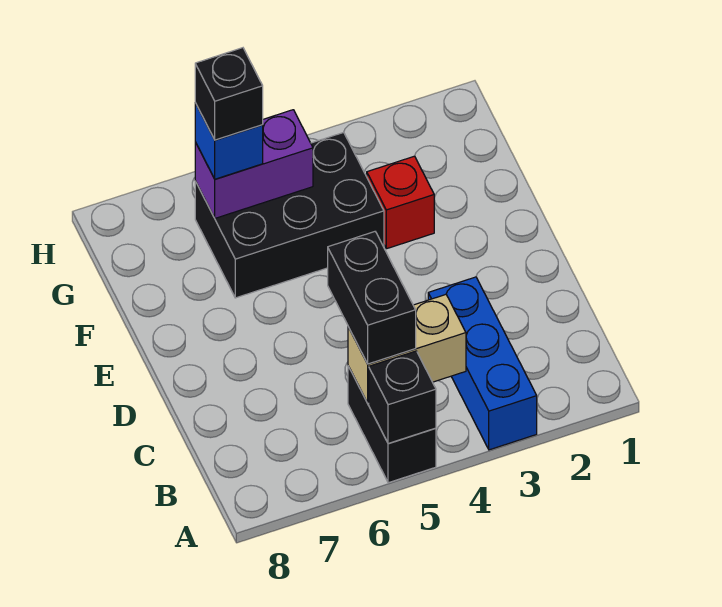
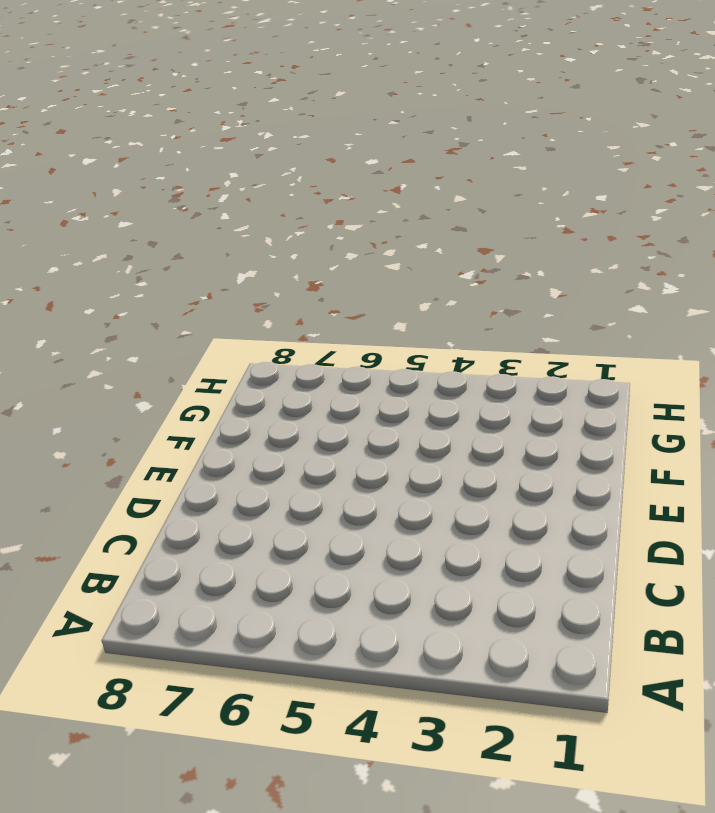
none -> blue brick A3:C3 level 1
none -> black brick A5:B5 level 1

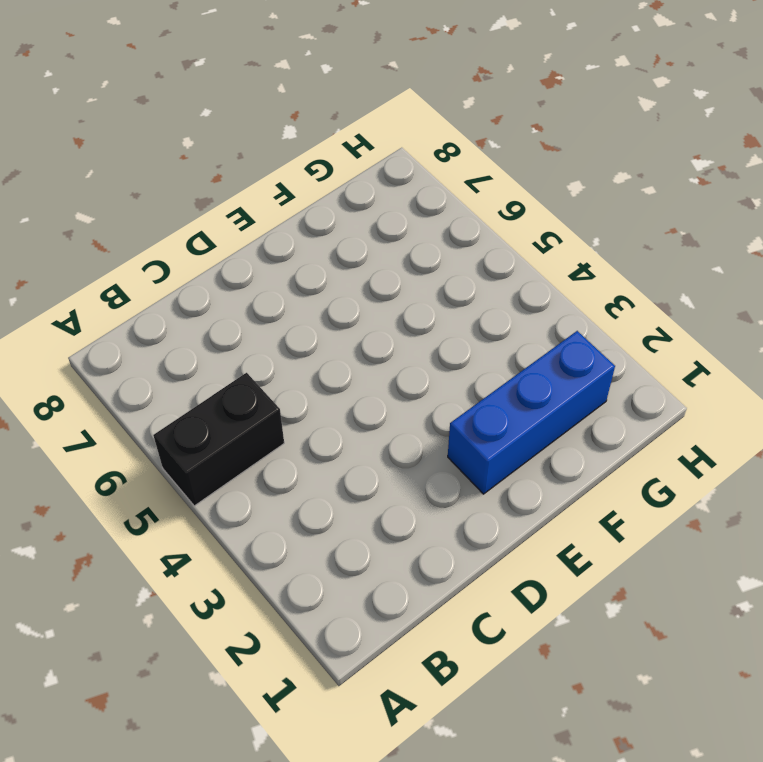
blue brick E2:G2 level 1 -> blue brick A3:C3 level 1
none -> red brick F3 level 1
none -> black brick F4:G6 level 1

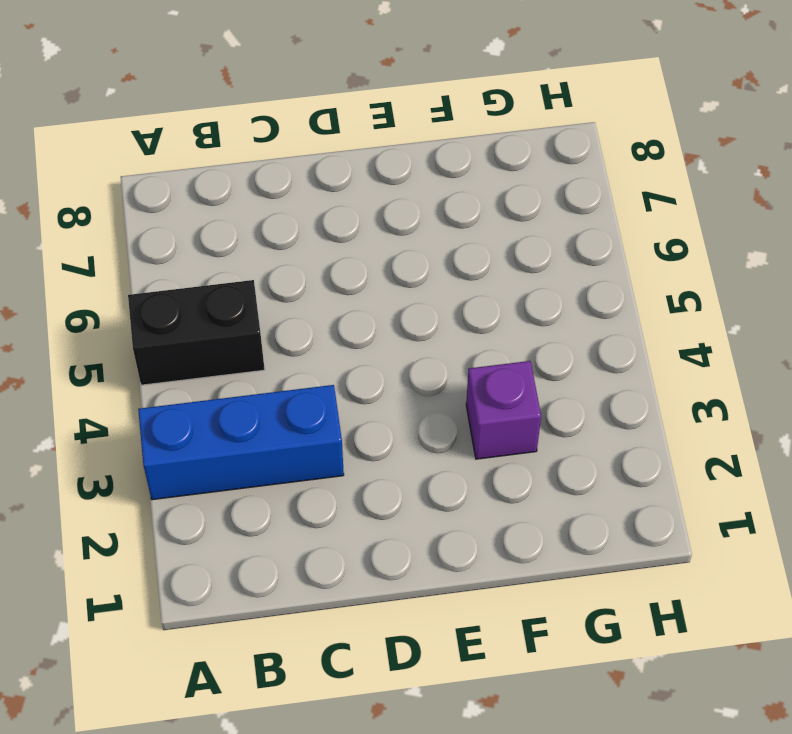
purple brick F3 level 1 -> red brick F3 level 1
none -> black brick F4:G6 level 1
none -> black brick A5 level 2

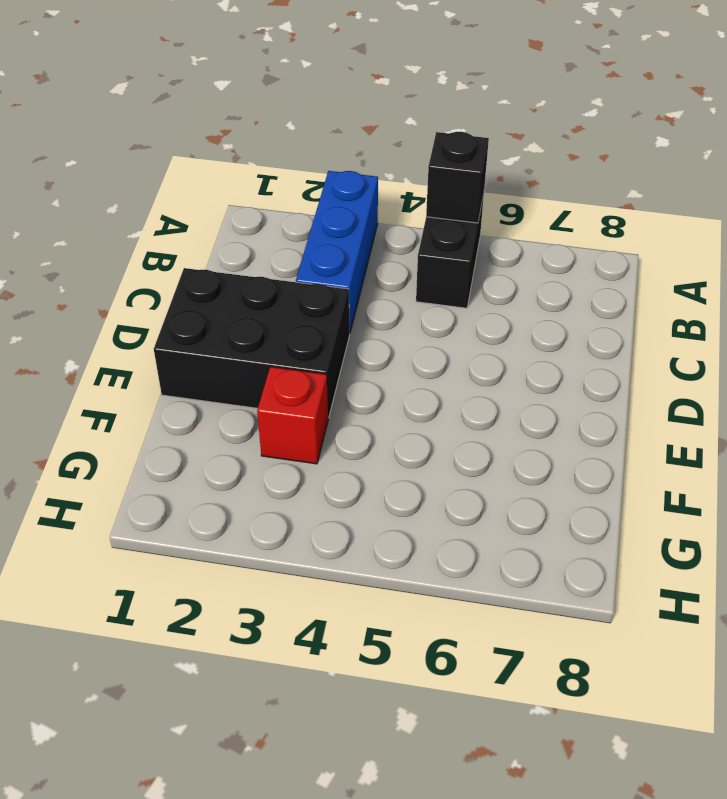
black brick D1:E3 level 1 -> black brick F4:G6 level 1
none -> tan brick B4:B5 level 2
none -> purple brick G5:G6 level 2

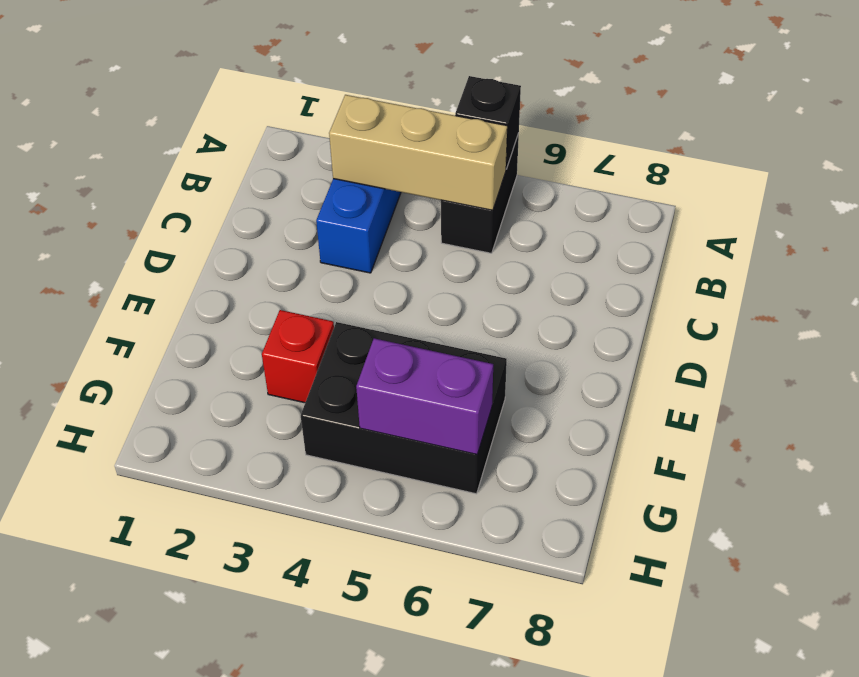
tan brick B3:B5 level 2 -> tan brick B4:B5 level 2
none -> black brick B5:C5 level 3
none -> blue brick G6 level 3

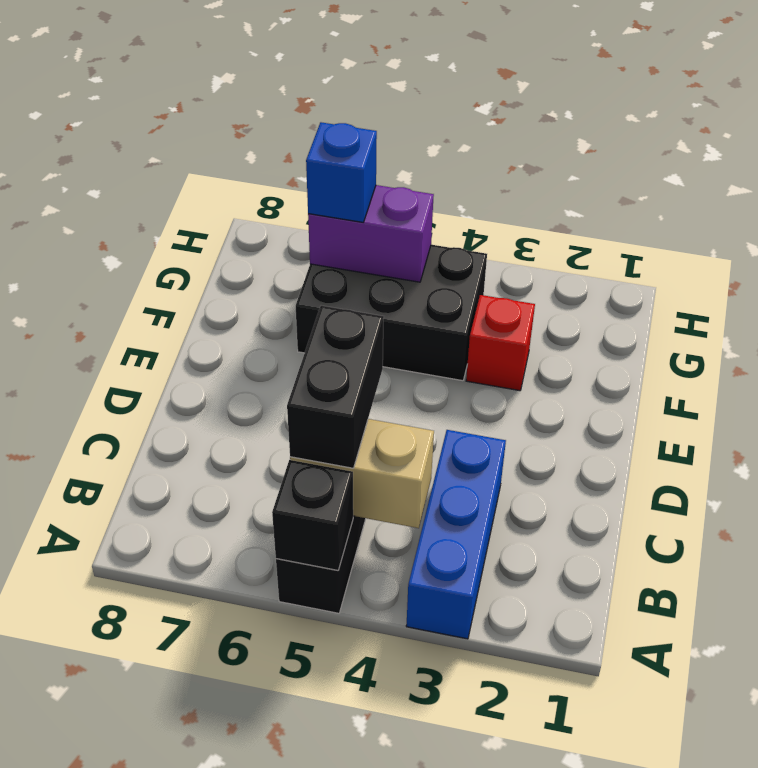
none -> black brick G6 level 4

